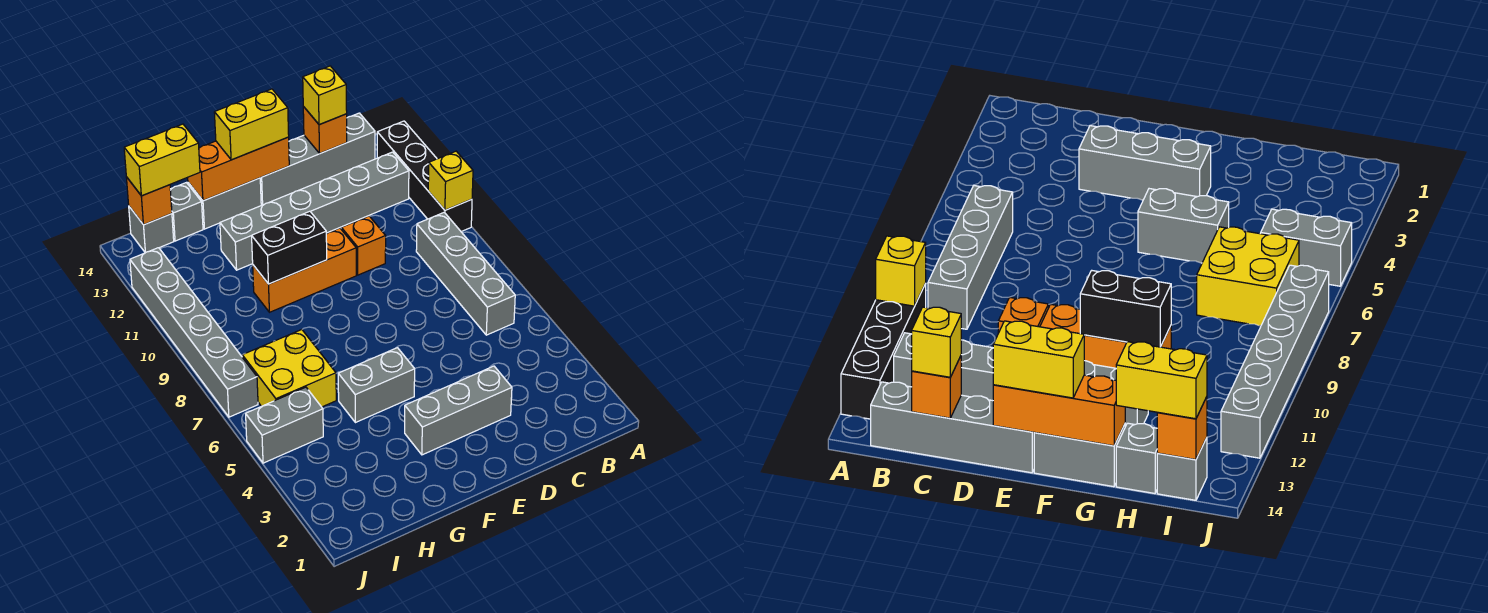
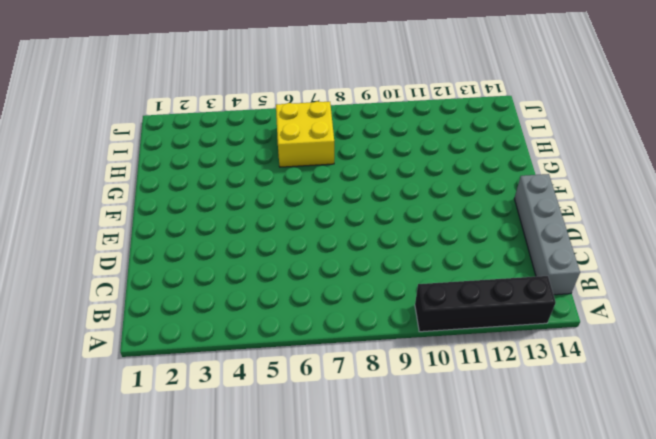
none -> grey brick B6:B9 level 1
none -> grey brick B12:G12 level 1
none -> grey brick D3:F3 level 1

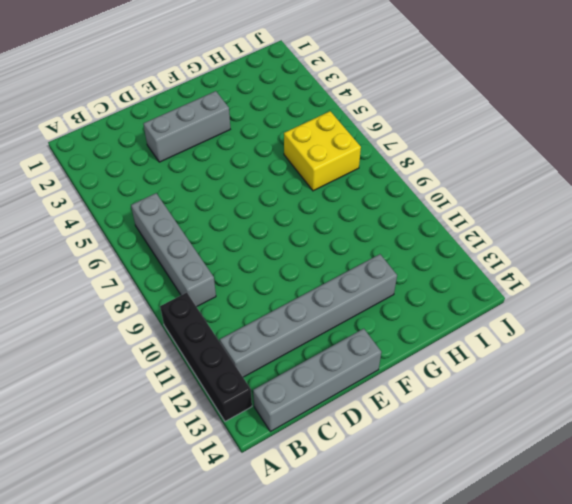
none -> orange brick D10 level 1
none -> orange brick E10:G10 level 1
none -> grey brick F5:G5 level 1

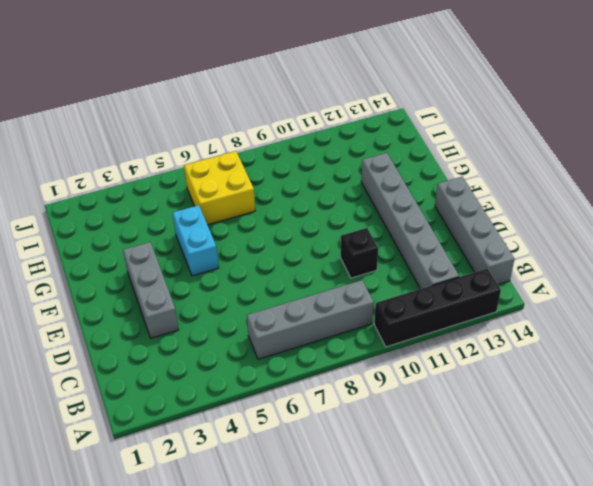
black brick D10 level 1 -> orange brick D10 level 1
cyan brick F5:G5 level 1 -> grey brick F5:G5 level 1
none -> orange brick E10:G10 level 1
none -> grey brick F14:G14 level 1
none -> grey brick H14 level 1

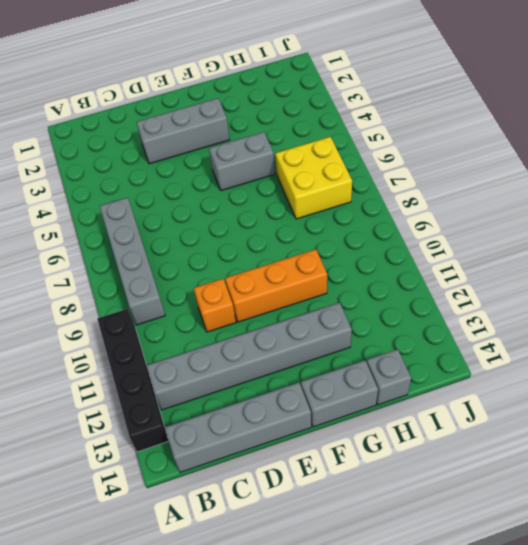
none -> grey brick I5:J5 level 1
none -> grey brick I14 level 1
none -> grey brick J7:J12 level 1

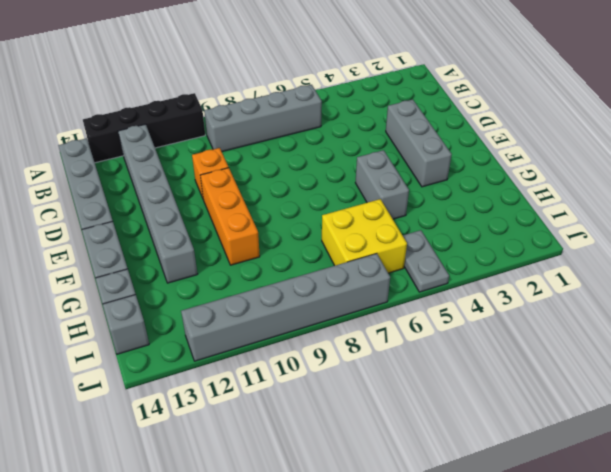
grey plate I5:J5 level 1 -> grey brick I5:J5 level 1
none -> yellow brick A10 level 2
none -> orange brick C14 level 2
none -> orange brick E14:G14 level 2

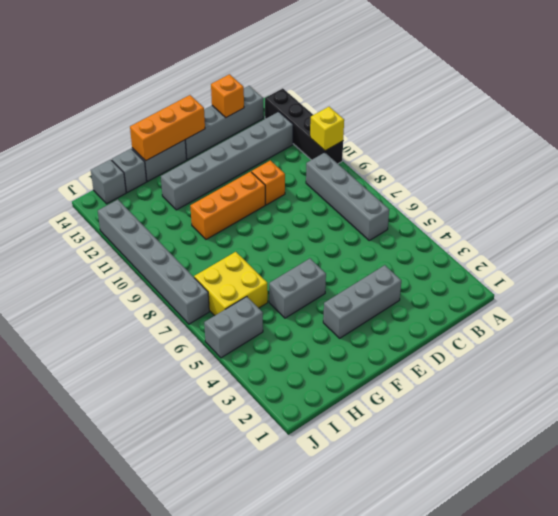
none -> black brick F10:G10 level 2
none -> orange brick I14 level 2
none -> yellow brick C14 level 3

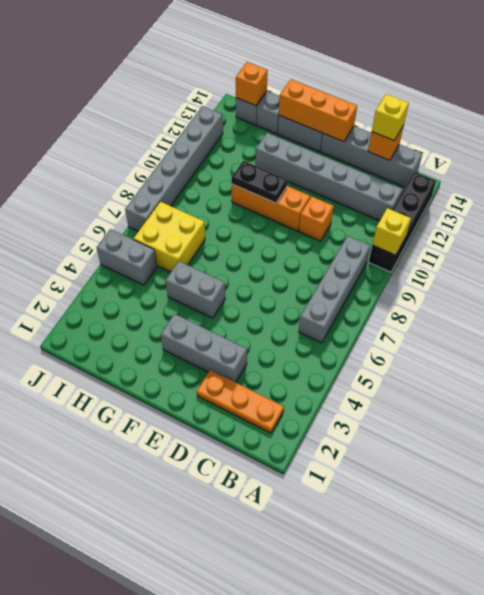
orange plate B2:D2 level 1 -> none
black plate F10:G10 level 2 -> black brick F10:G10 level 2
none -> yellow brick E14:F14 level 3
none -> yellow brick H14:I14 level 3

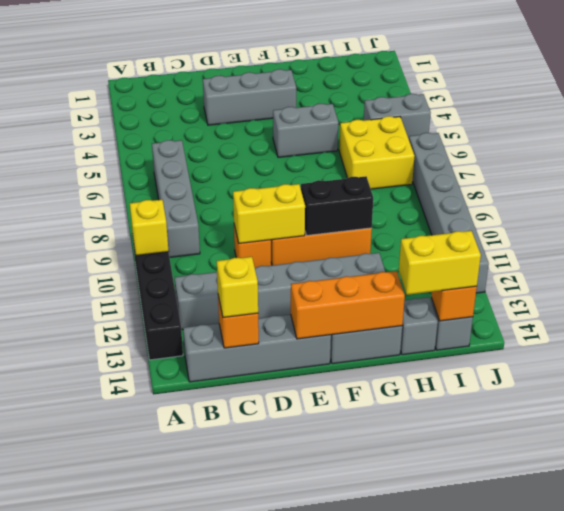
yellow brick D10:E10 level 2 -> yellow brick E14:F14 level 3

